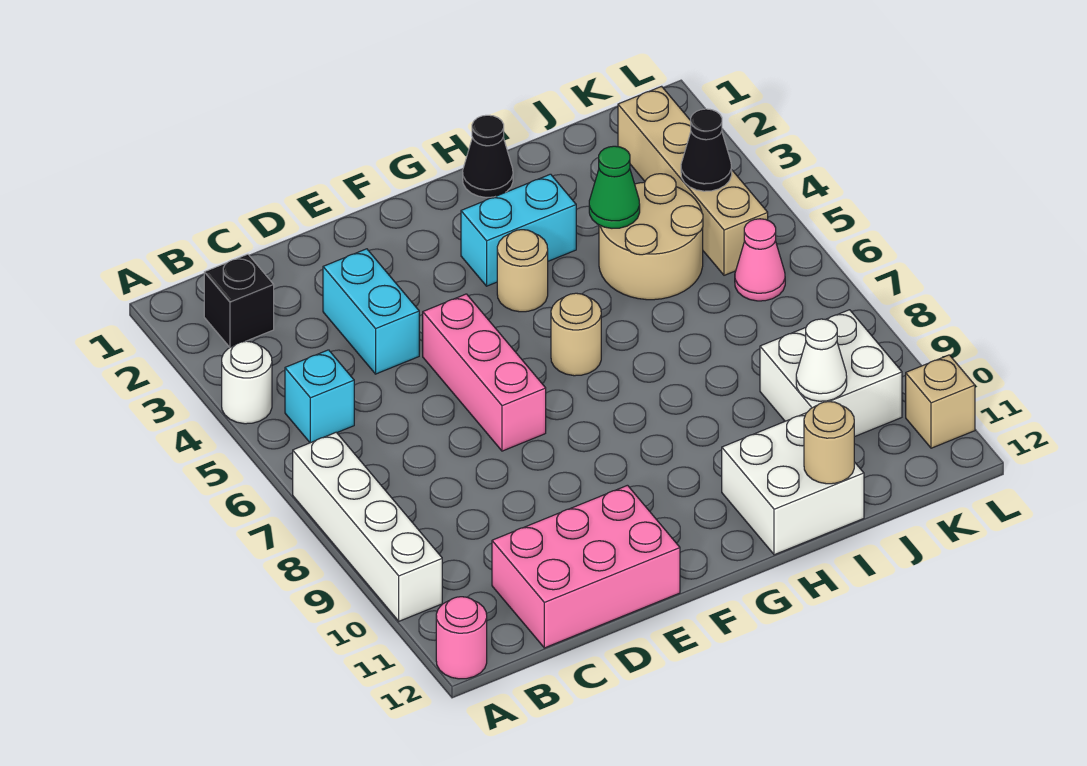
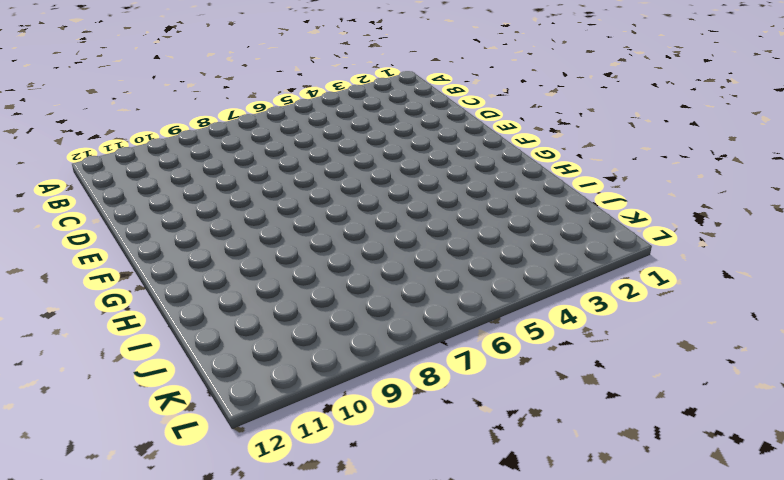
none -> white round brick A4 level 1
none -> white brick A7:A10 level 1
none -> pink round brick A12 level 1

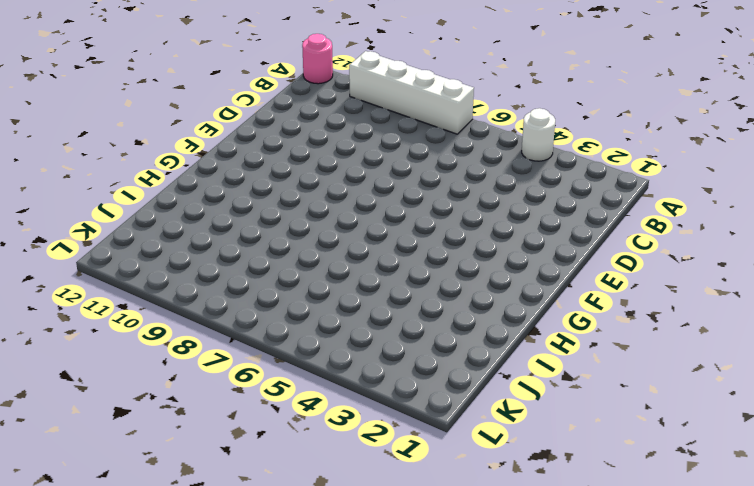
none -> black brick B2 level 1
none -> cyan brick B5 level 1
none -> pink brick C11:E12 level 1

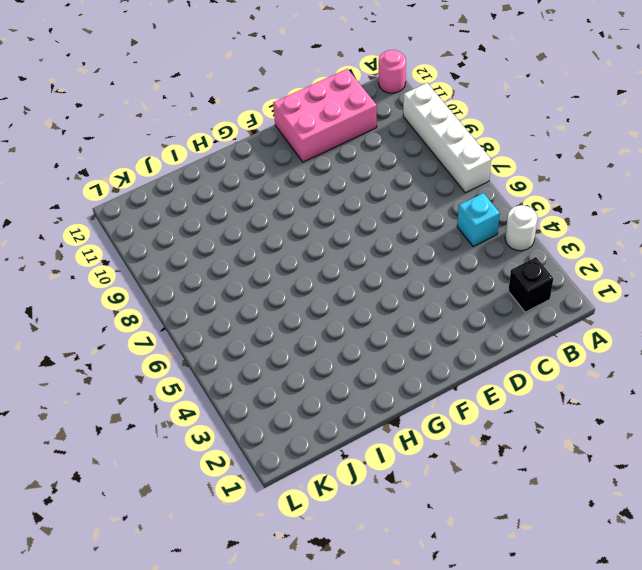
none -> cyan brick D3:D4 level 1
none -> pink brick E5:E7 level 1
none -> cyan brick G3:H3 level 1

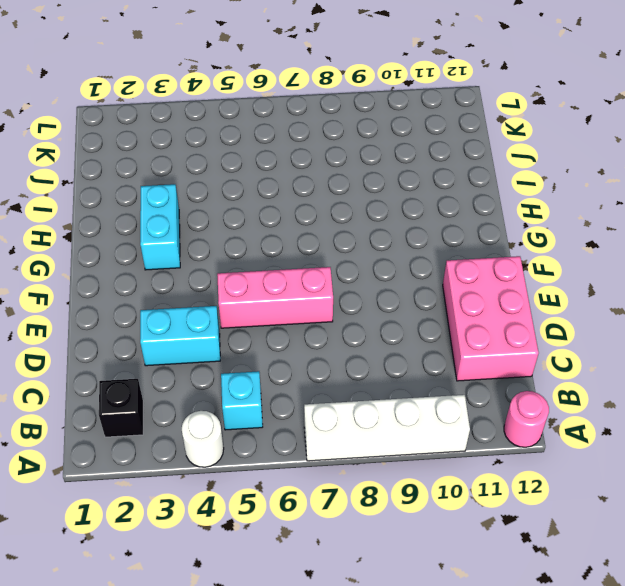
none -> tan round brick G4 level 1
none -> tan round brick G6 level 1
none -> black cone H1 level 1

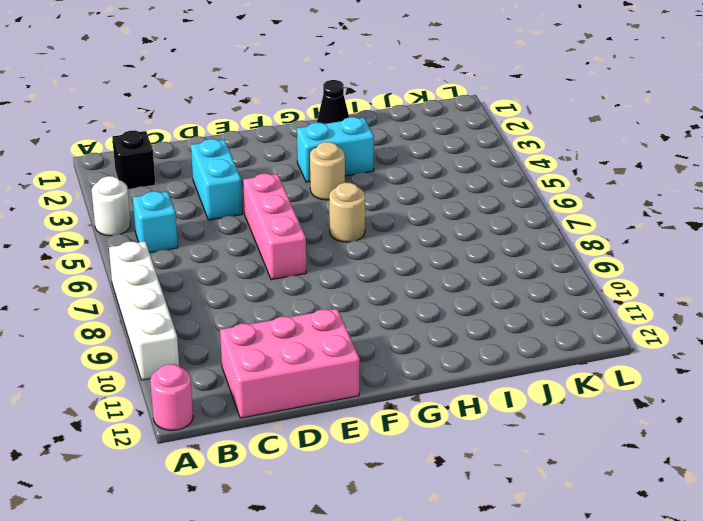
none -> white brick H11:I12 level 1
none -> tan round brick I4:J5 level 1
none -> white brick J9:K10 level 1

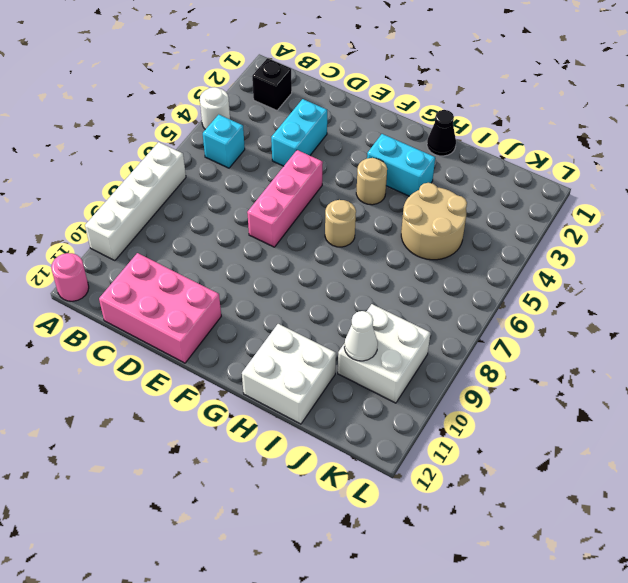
none -> tan brick K2:K5 level 1
none -> pink cone K6 level 1
none -> tan brick L11 level 1

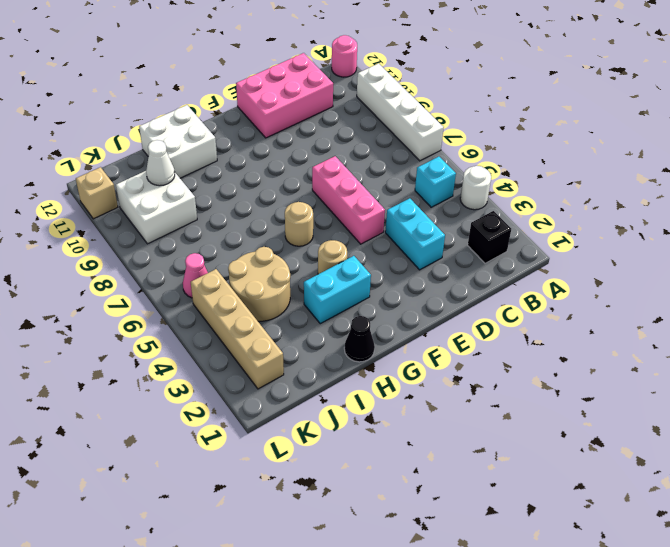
none -> green cone I4 level 2
none -> tan round brick I12 level 2
none -> black cone K4 level 2

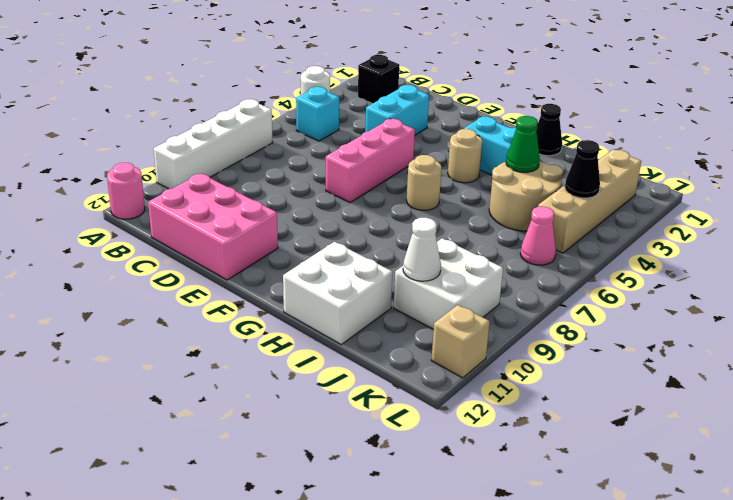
none -> tan round brick I12 level 2

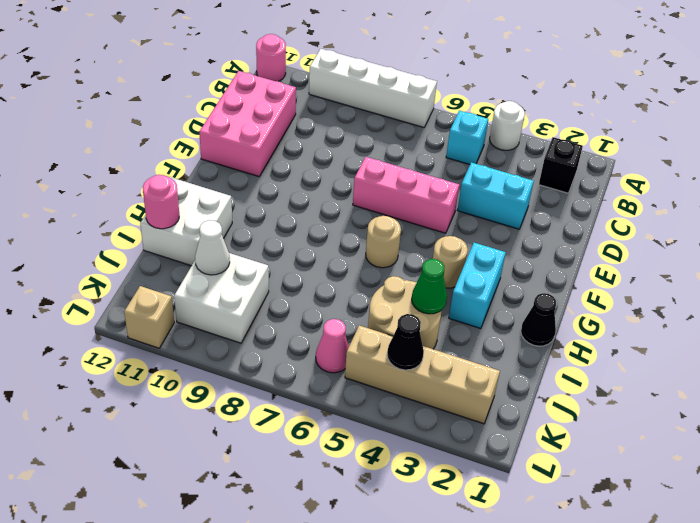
pink round brick I12 level 2 -> tan round brick I12 level 2

